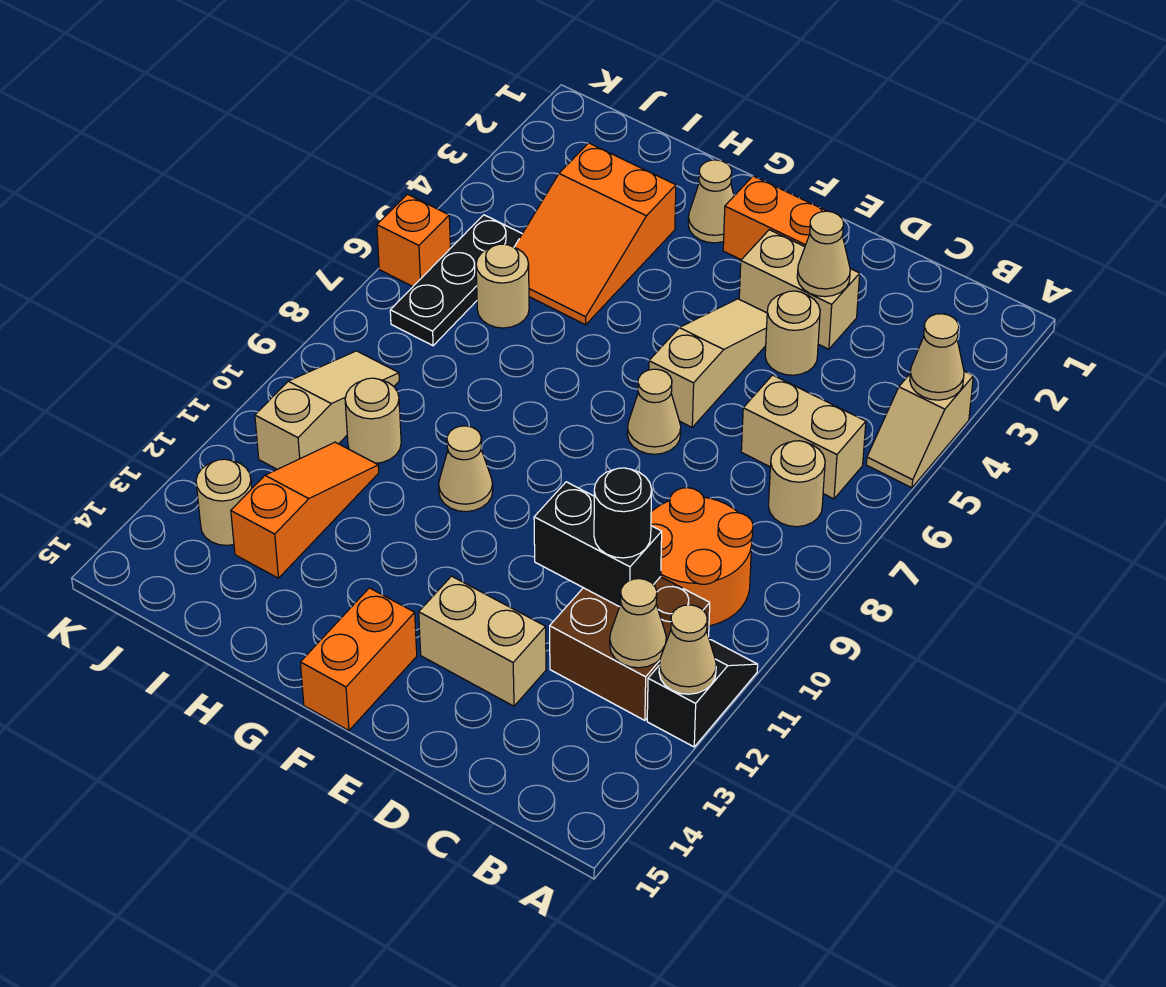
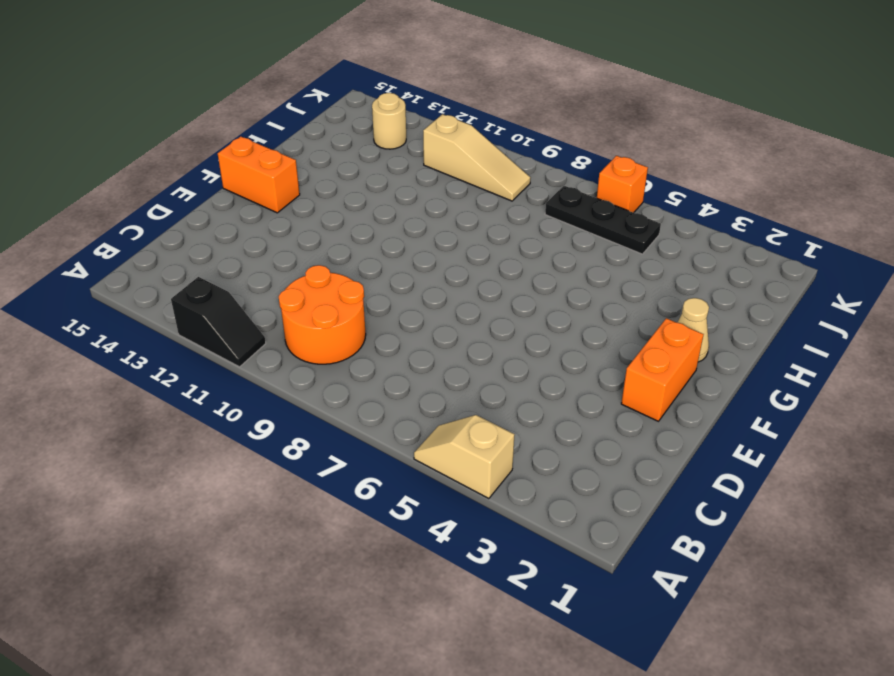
none -> tan brick B6:C6 level 1
none -> tan round brick B7 level 1
none -> brown brick B11:C12 level 1

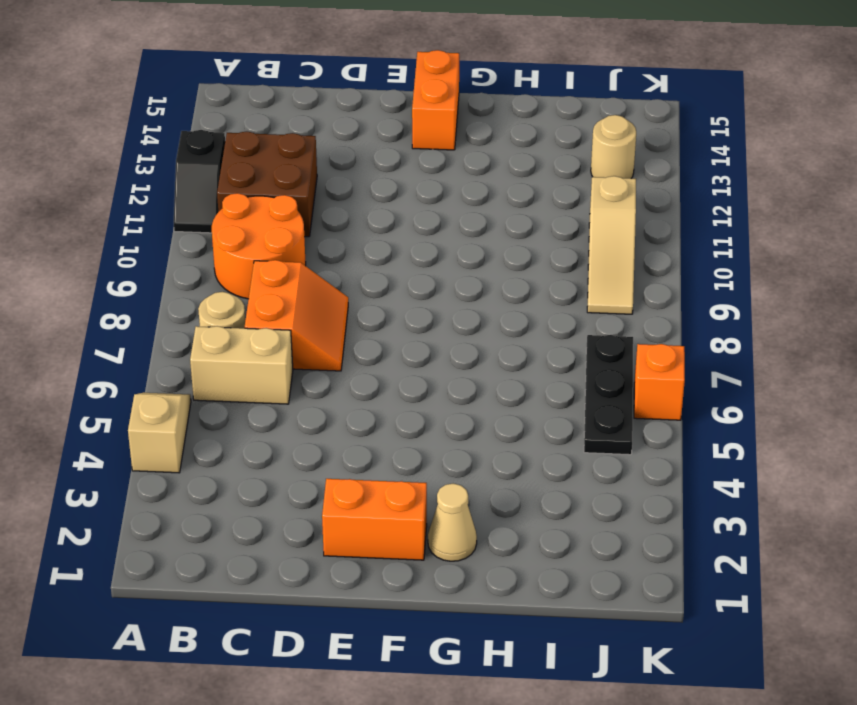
orange slope C7:D8 level 1 top C -> none
none -> tan brick D3:E3 level 1
none -> tan round brick D4 level 1
none -> tan brick D13:E13 level 1

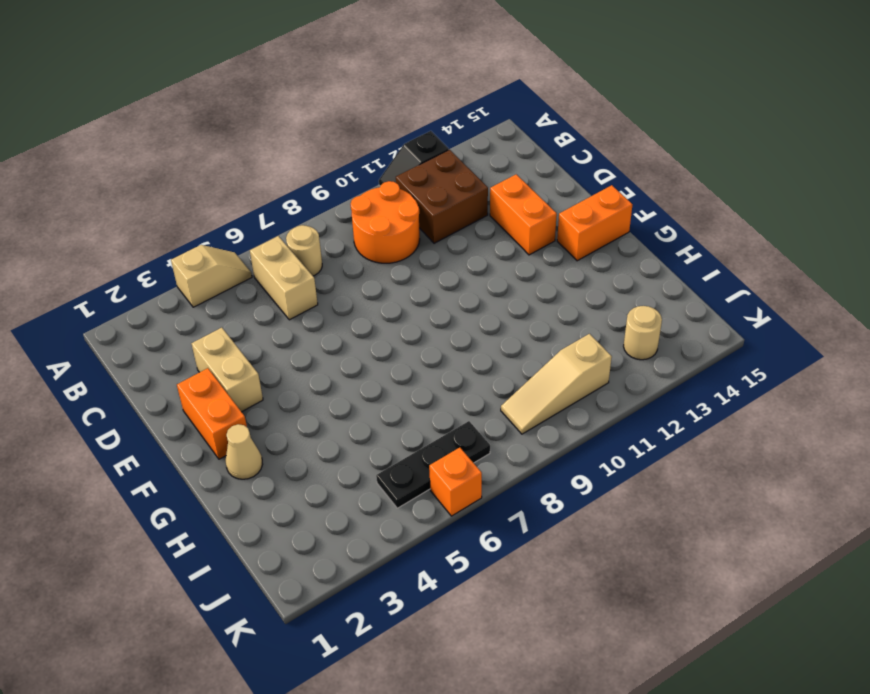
orange brick D13:E13 level 1 -> tan brick D13:E13 level 1
none -> tan round brick D4 level 1
none -> tan slope E4:E6 level 1 top 6
none -> tan cone E7 level 1

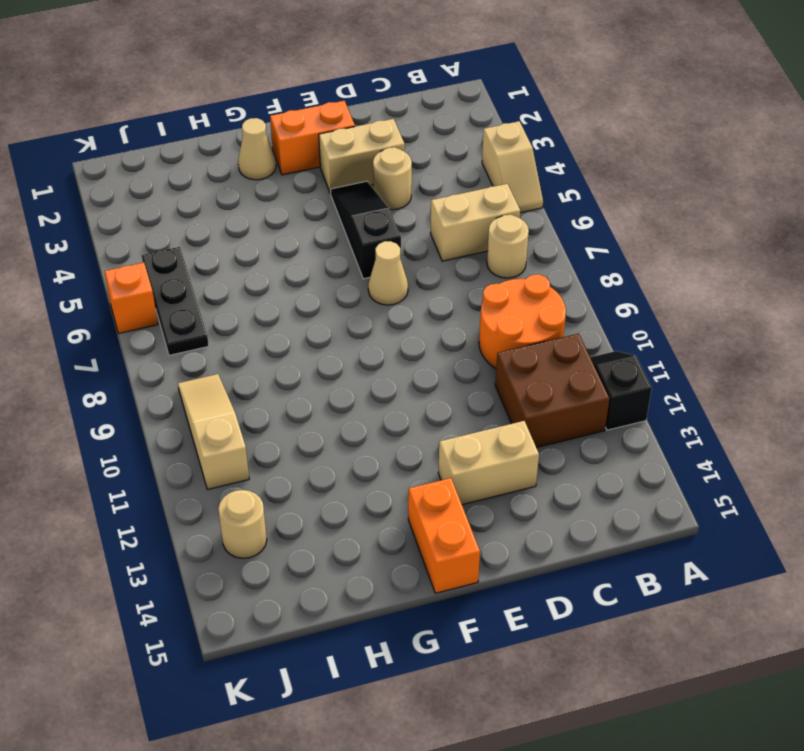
black slope E4:E6 level 1 top 6 -> tan slope E4:E6 level 1 top 6
none -> tan cone G10 level 1
none -> orange slope H3:I5 level 1 top 3
none -> tan round brick I6 level 1

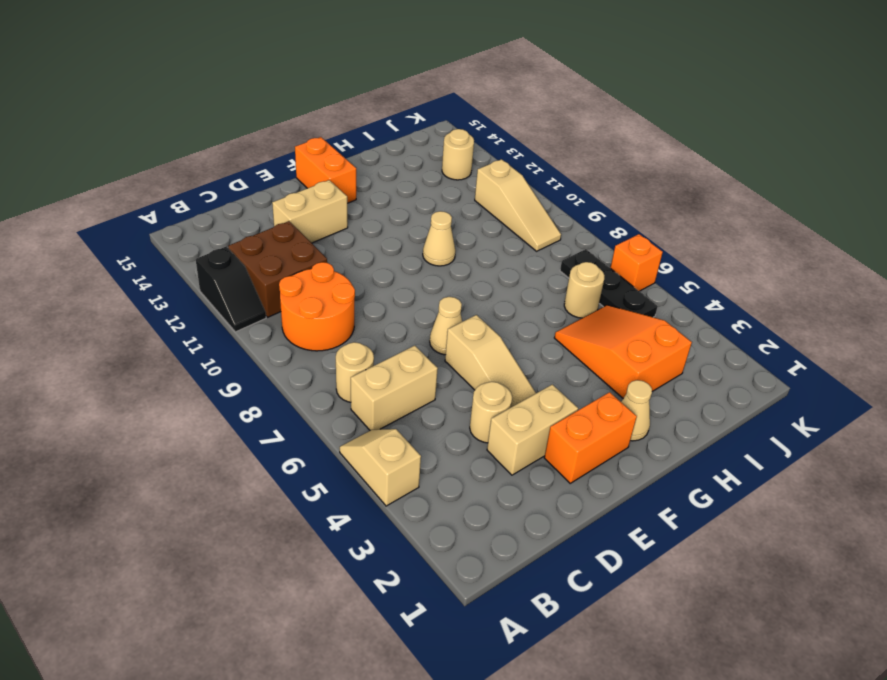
none -> tan round brick I10 level 1
none -> orange slope I11:I13 level 1 top 13
none -> tan cone A4 level 2

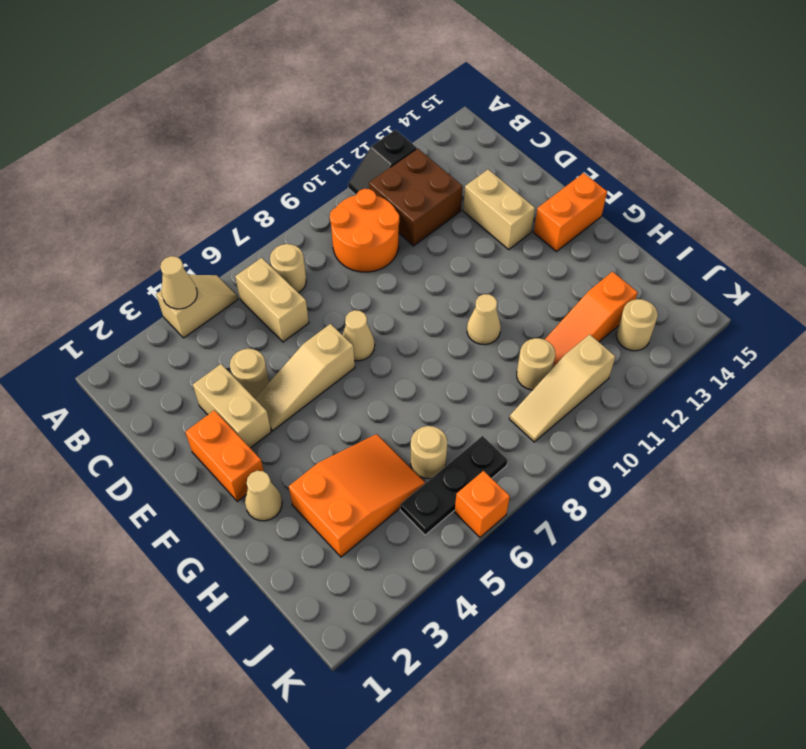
none -> tan cone A12 level 2
none -> tan cone B12 level 2
none -> black brick C11:D11 level 2

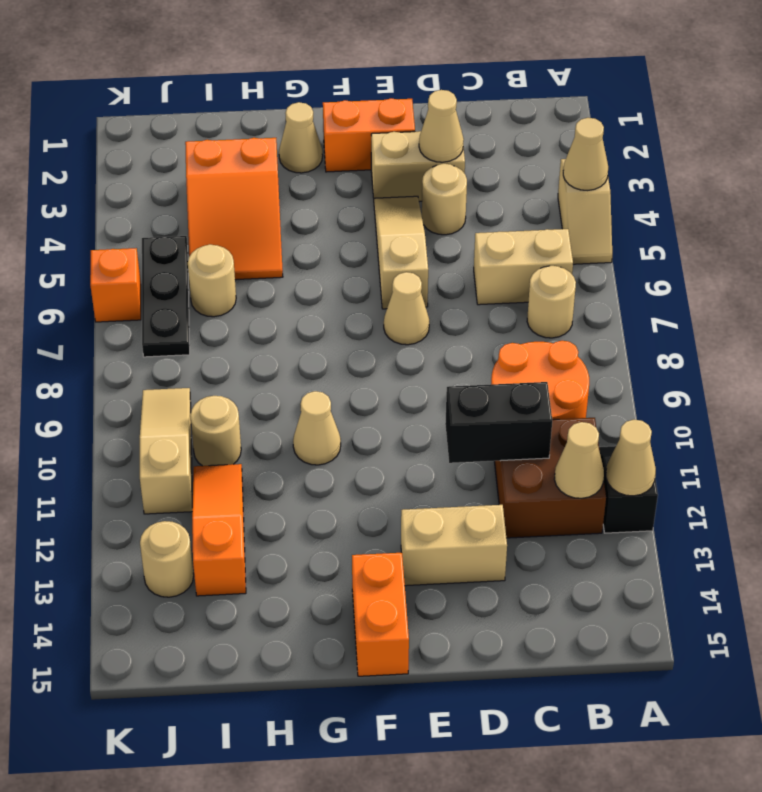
none -> black round brick C11 level 3

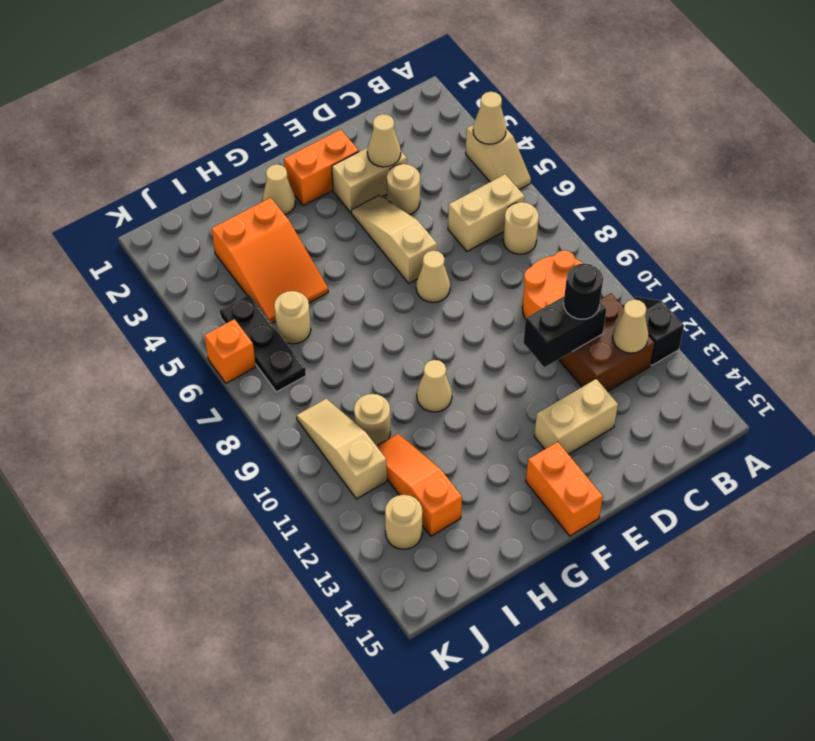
none -> tan cone A12 level 2

